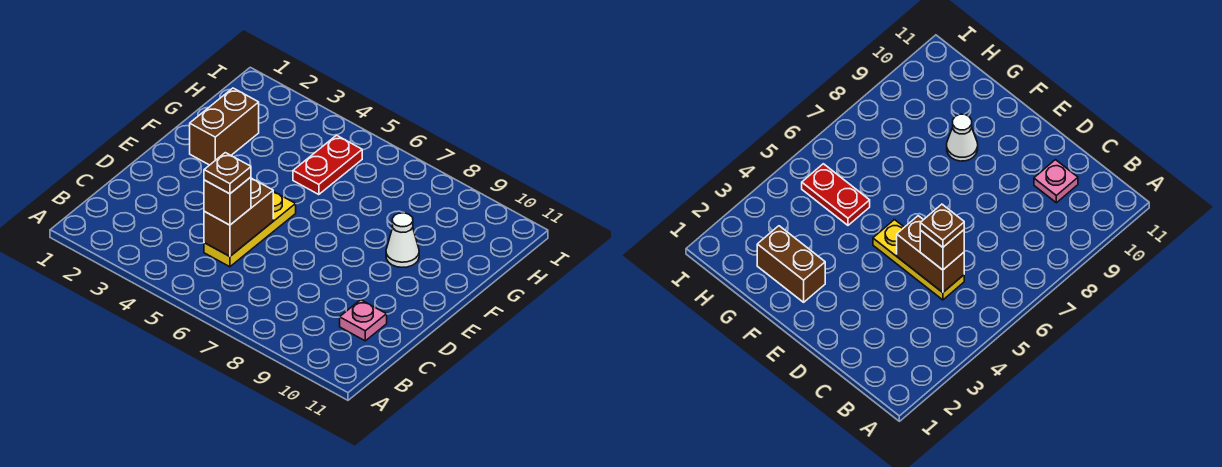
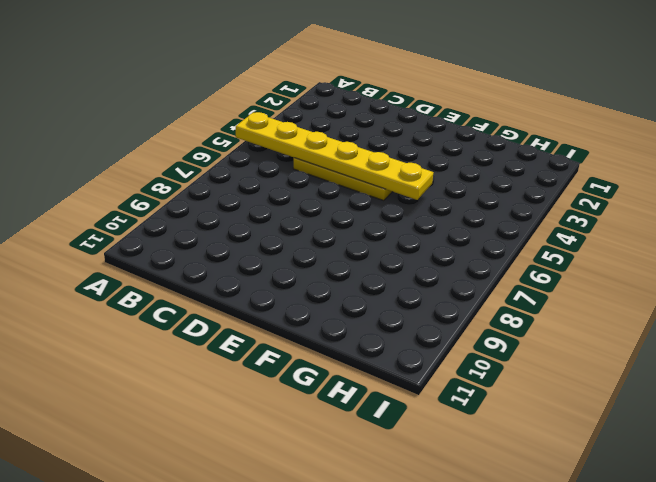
yellow plate A5:F5 level 2 -> brown brick C5:D5 level 2
none -> pink plate C10 level 1
none -> brown brick F2:G2 level 1

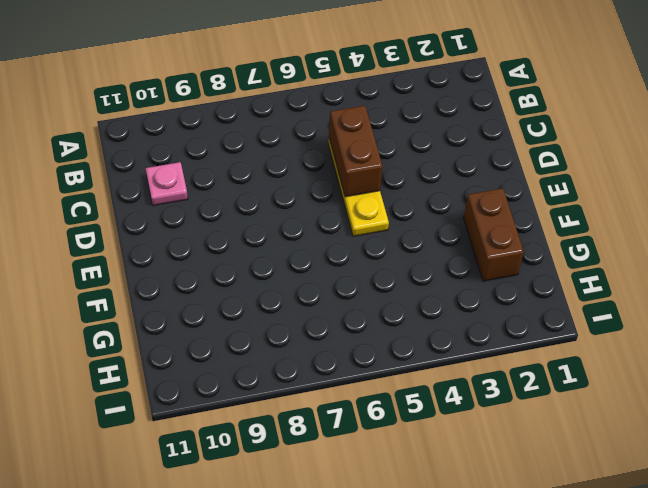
none -> white cone F9 level 1
none -> red plate G5:H5 level 1

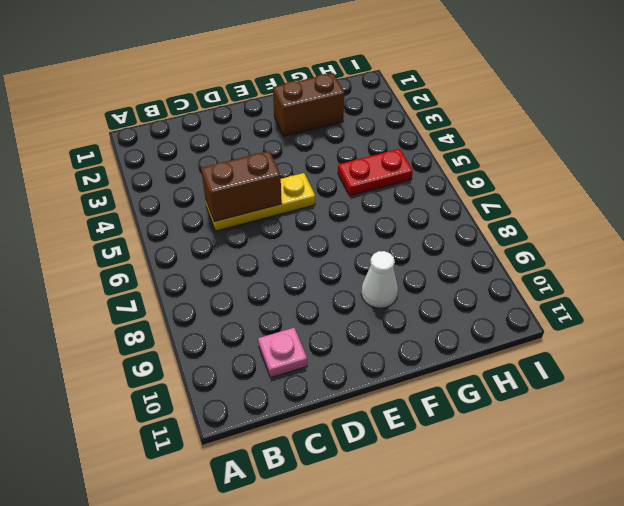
none -> brown brick C5 level 3
none -> brown plate C5 level 4

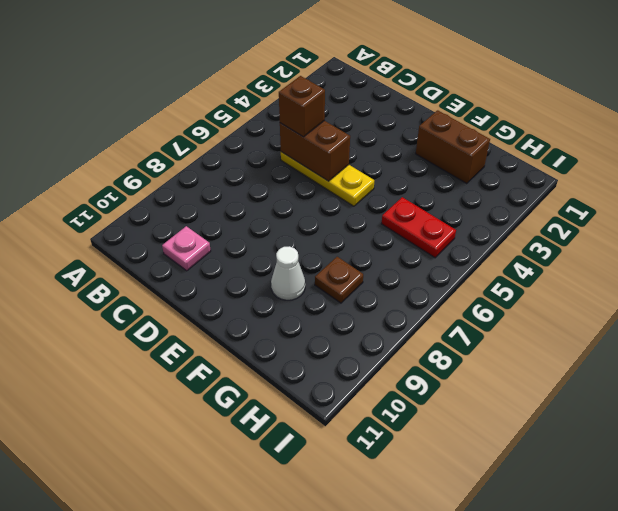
brown plate G8 level 1 -> brown plate C5 level 4

